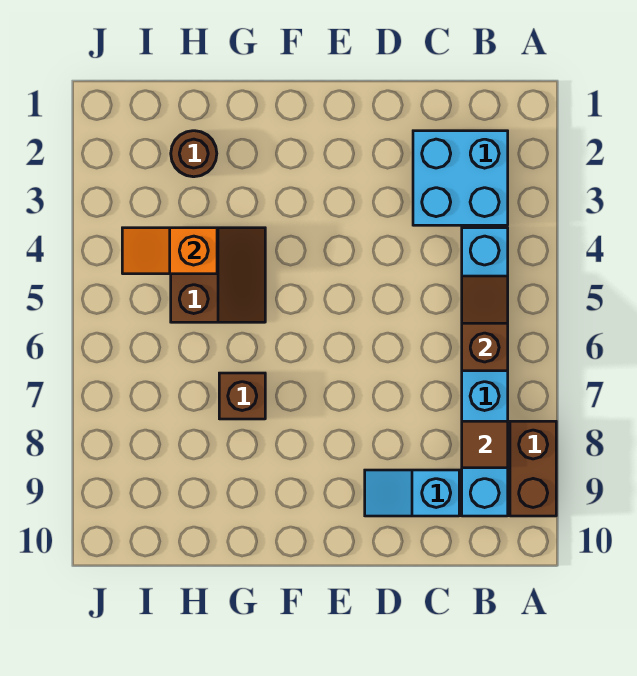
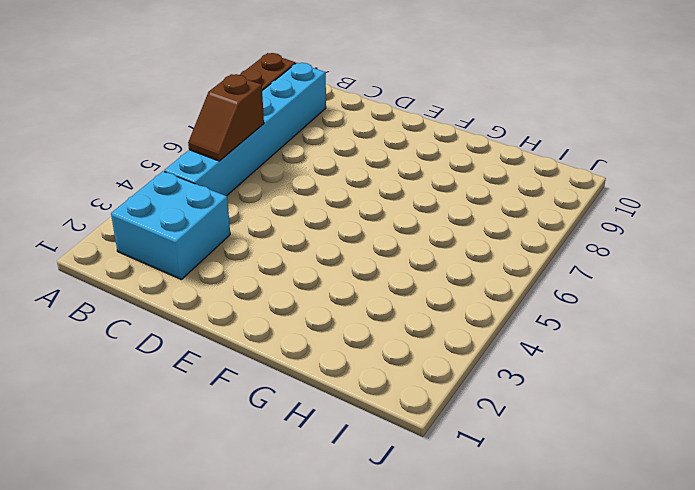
none -> cyan slope C9:D9 level 1 top C
none -> brown slope G4:H5 level 1 top H

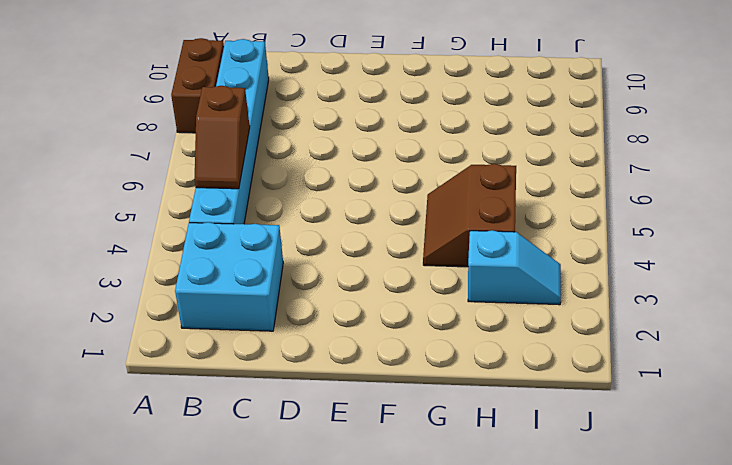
cyan slope H3:I3 level 1 top H -> cyan slope C9:D9 level 1 top C
none -> brown brick G7 level 1
none -> brown round brick H2 level 1

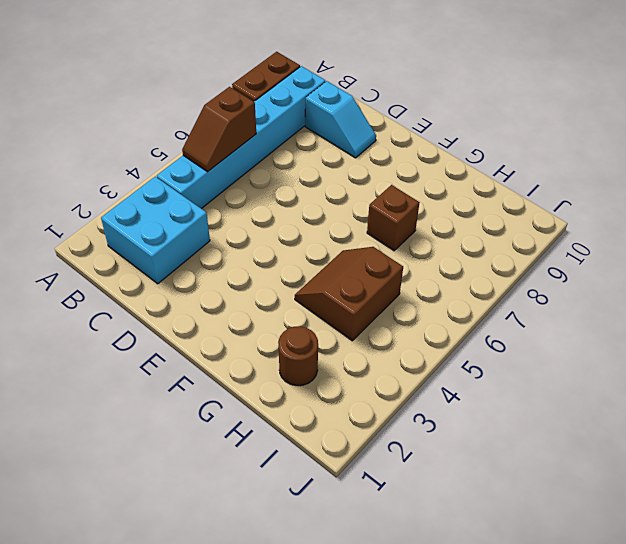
none -> brown tile B8 level 2
none -> orange slope H4:I4 level 2 top H

